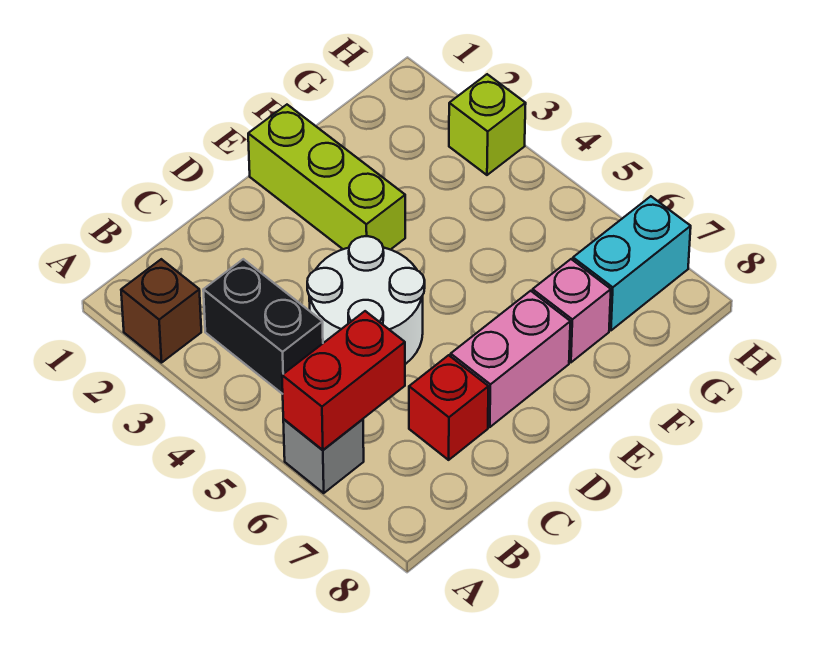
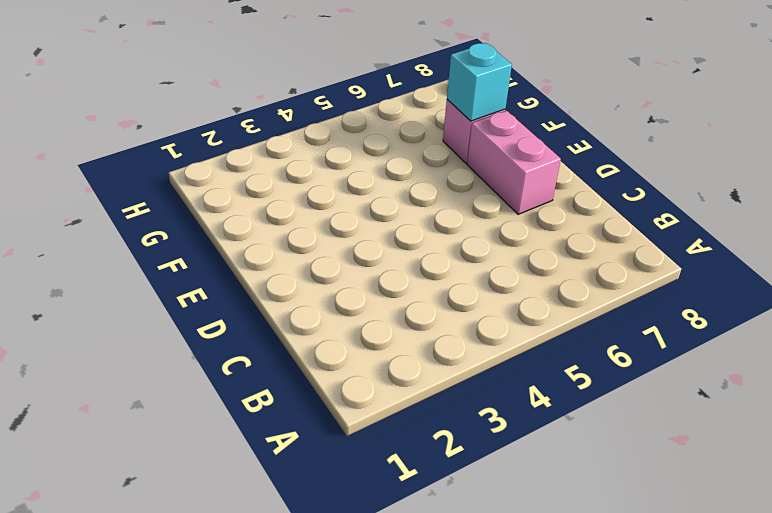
cyan brick F7 level 2 -> none
none -> brown brick A2 level 1
none -> grey brick A6 level 1

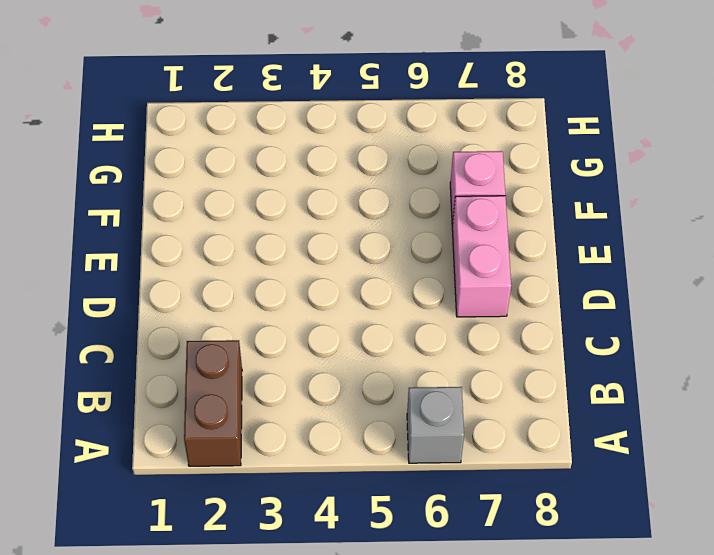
brown brick A2:B2 level 1 -> brown brick A2 level 1
none -> black brick B3:B4 level 1
none -> white round brick C4:D5 level 1

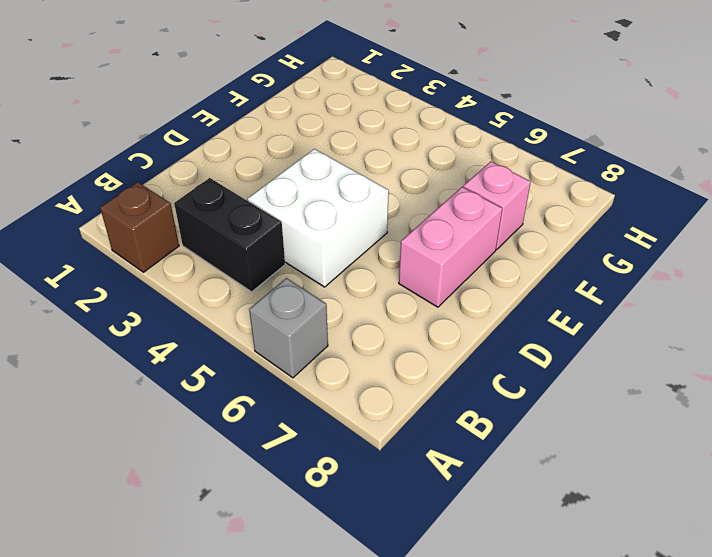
white brick C4:D5 level 1 -> white round brick C4:D5 level 1
none -> red brick C7 level 1
none -> lime brick E1:E3 level 1

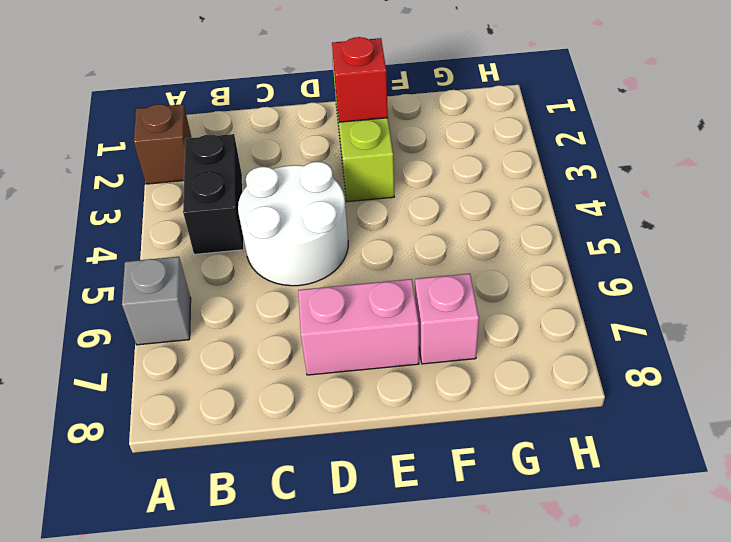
red brick E2 level 2 -> red brick C7 level 1
none -> cyan brick G7:H7 level 1
none -> lime brick H3 level 1

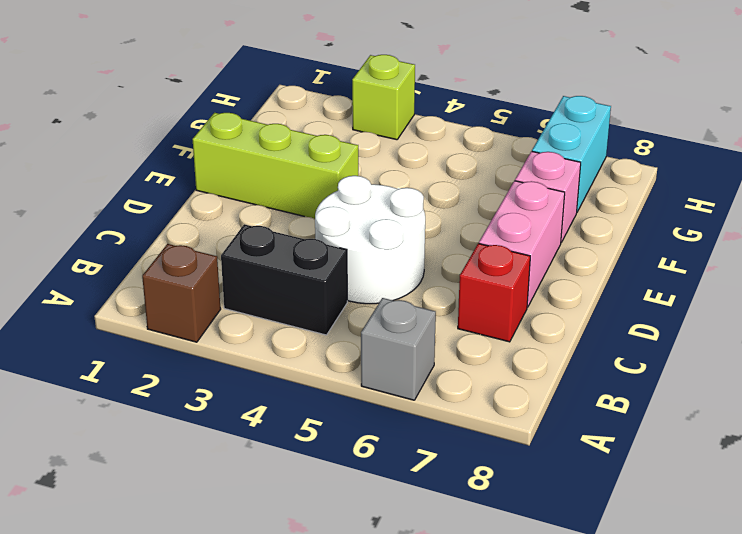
none -> red brick A6:B6 level 2

